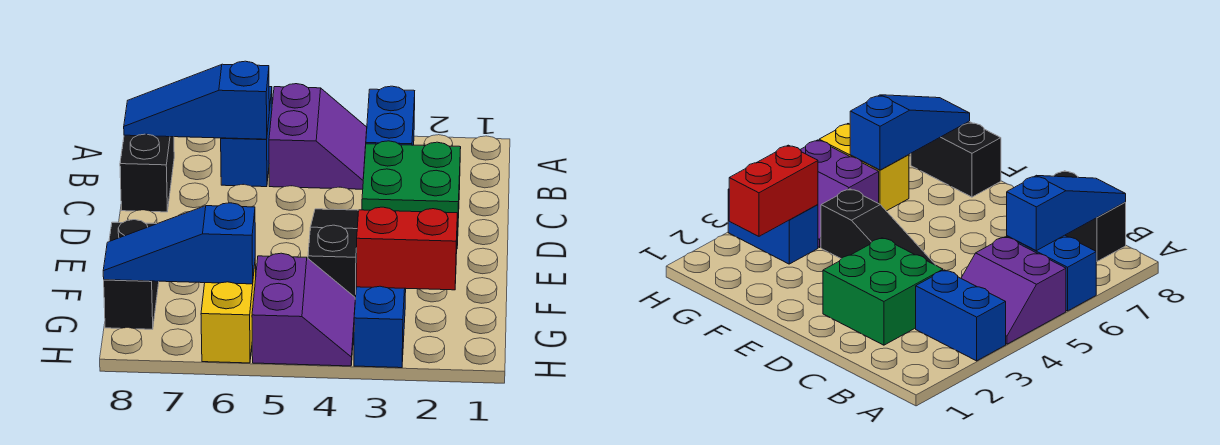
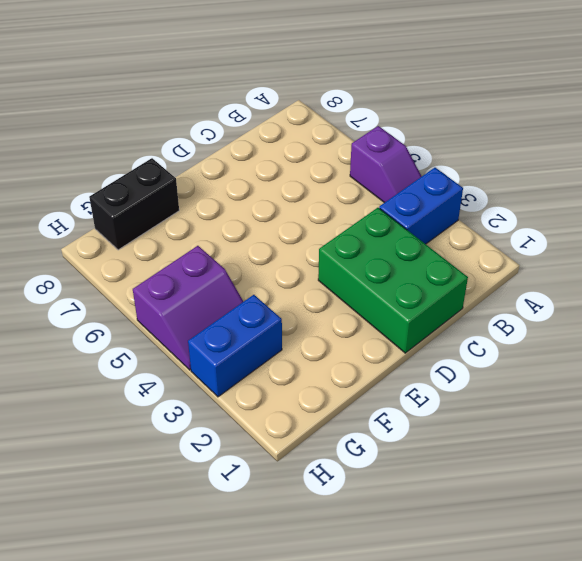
purple slope A4:A5 level 1 top 5 -> purple slope A4:B5 level 1 top 5
green brick C1:D3 level 1 -> green brick C2:D3 level 1
none -> blue brick A6:B6 level 1
none -> black brick B8:C8 level 1
none -> black slope D4:F4 level 1 top F

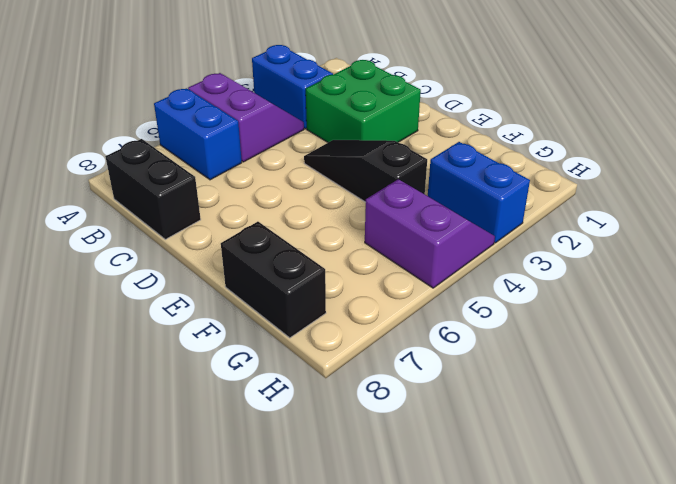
none -> yellow brick G6:H6 level 1
none -> blue slope B6:B8 level 2 top 6
none -> red brick G2:G3 level 2

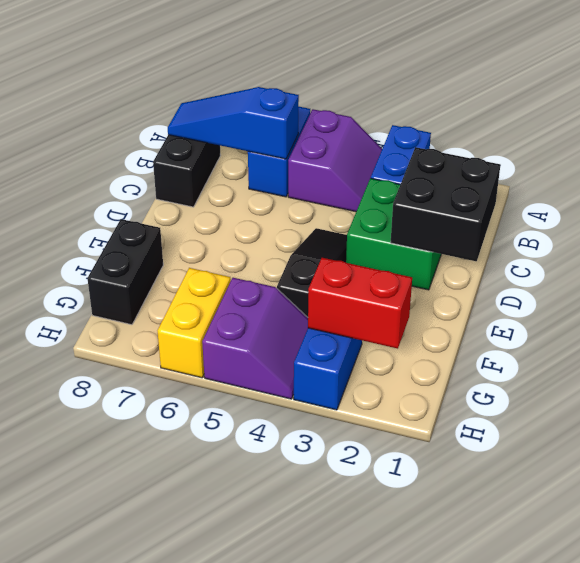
black brick C1:D2 level 2 -> none
none -> blue slope G6:G8 level 2 top 6

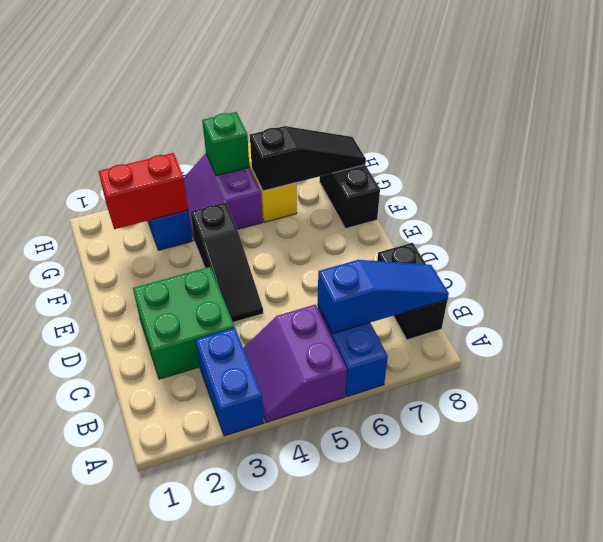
black slope G6:G8 level 2 top 6 -> blue slope G6:G8 level 2 top 6
green brick H5 level 2 -> none

